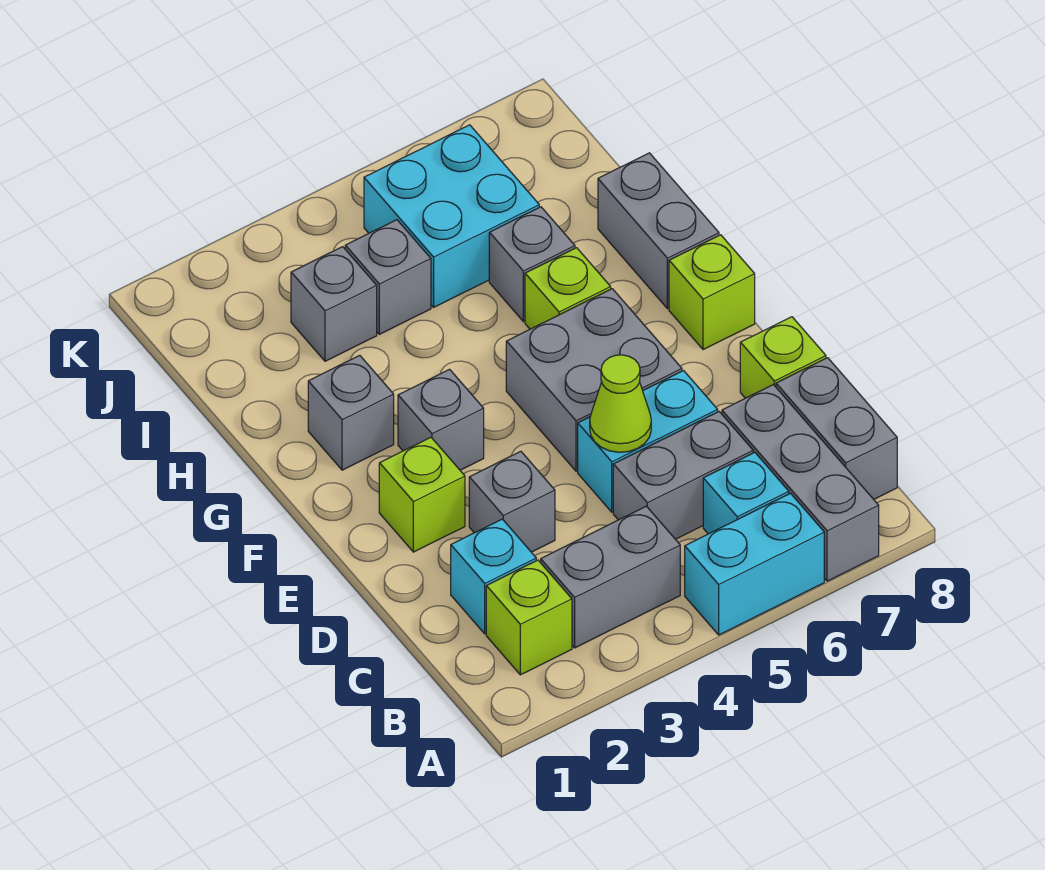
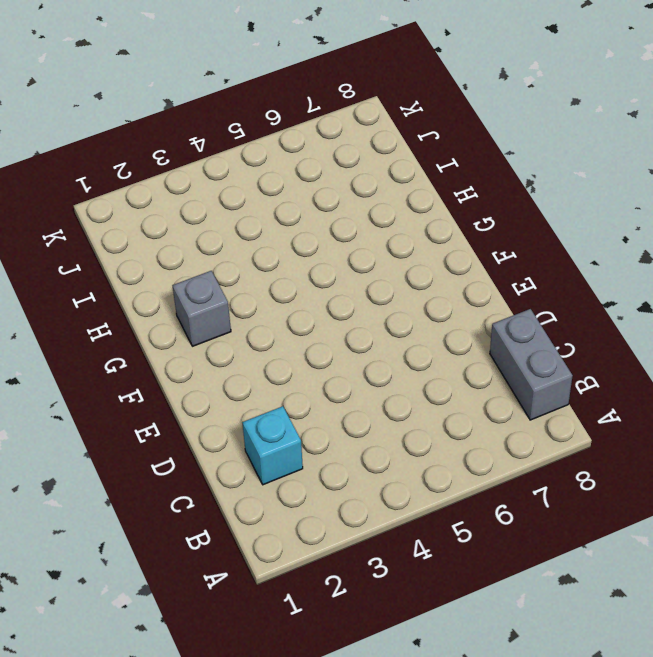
none -> cyan brick A5:A6 level 1
none -> grey brick A7:C7 level 1
none -> lime brick B2 level 1

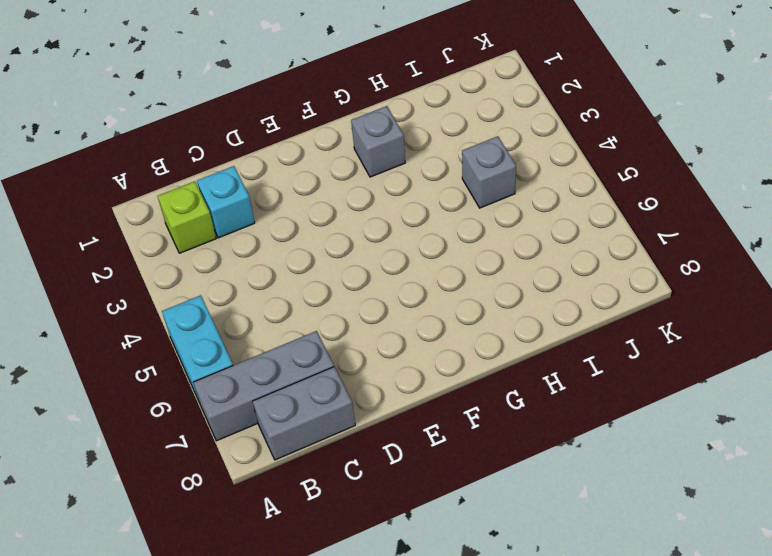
none -> grey brick B3:B4 level 1
none -> cyan brick B6 level 1
none -> grey brick C5:C6 level 1

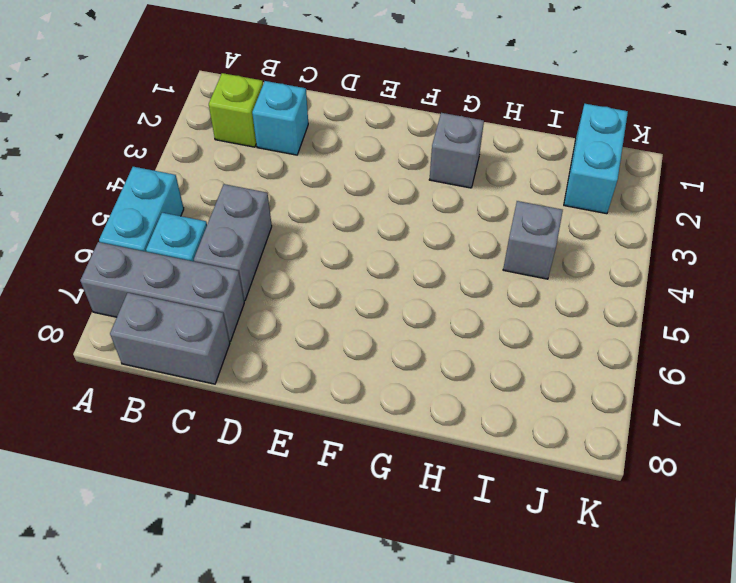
cyan brick J1:J2 level 1 -> cyan brick D5:D6 level 1
none -> grey brick B3:B4 level 1
none -> grey brick D3 level 1
none -> lime brick D8 level 1

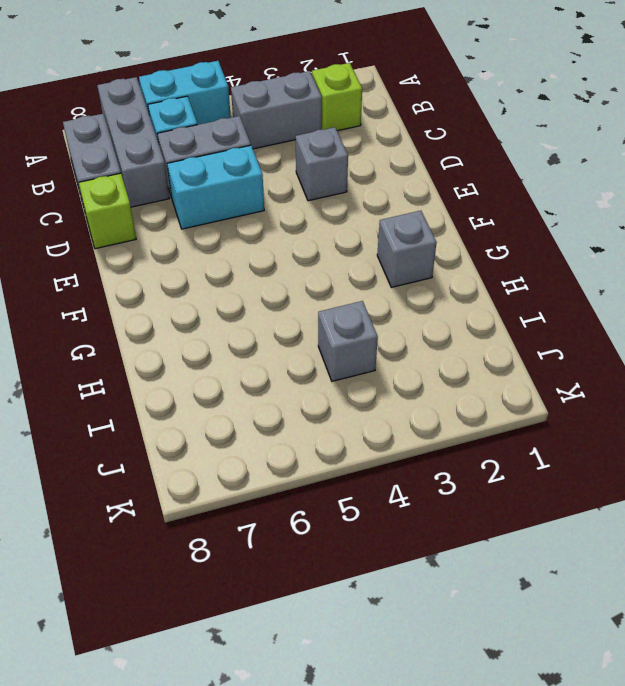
none -> cyan brick C2 level 1
none -> lime brick E2 level 1
none -> grey brick E5:F6 level 1

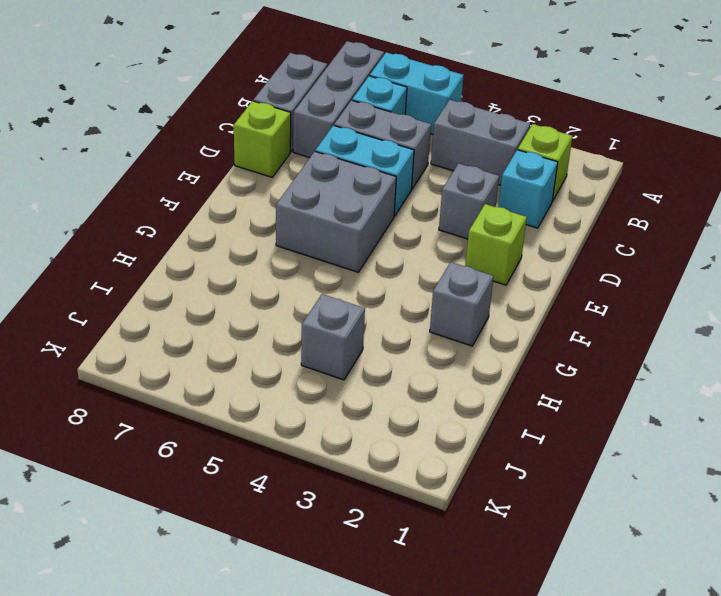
none -> grey brick F3 level 1
none -> lime brick F8 level 1
none -> lime brick G6 level 1

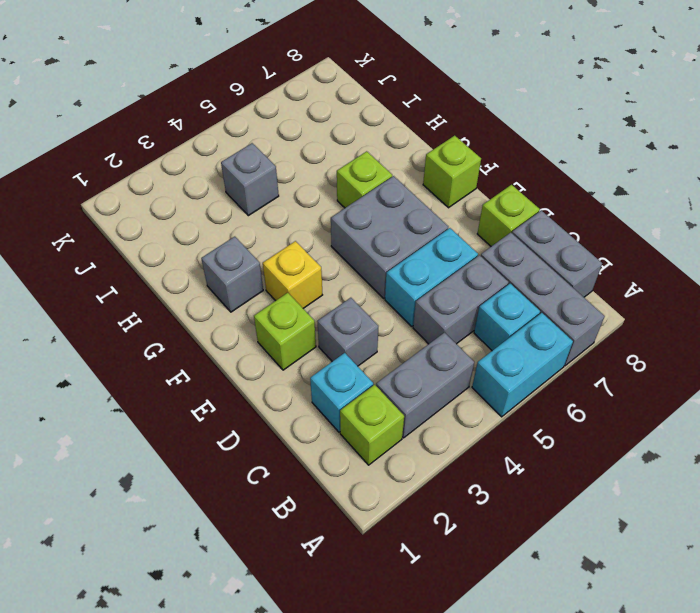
yellow brick F3 level 1 -> grey brick F3 level 1
none -> grey brick G8:H8 level 1
none -> grey brick H6 level 1
none -> grey brick I3 level 1

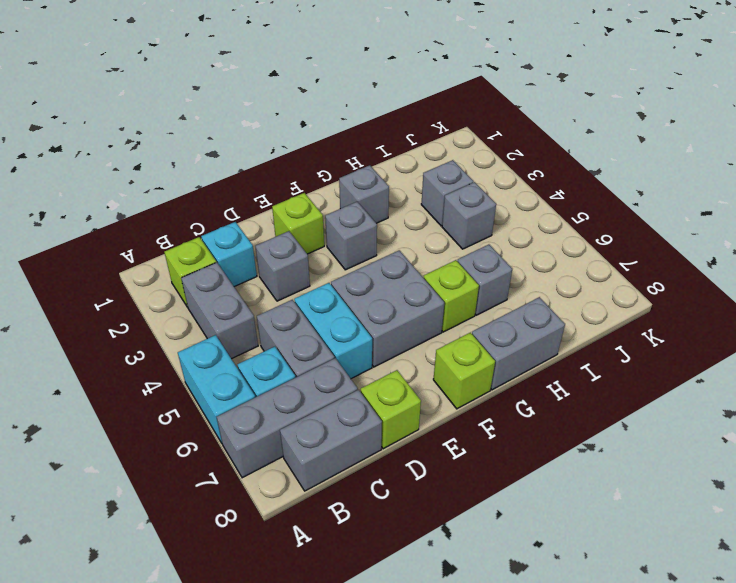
none -> cyan brick I5:J6 level 1
none -> lime cone D5 level 2

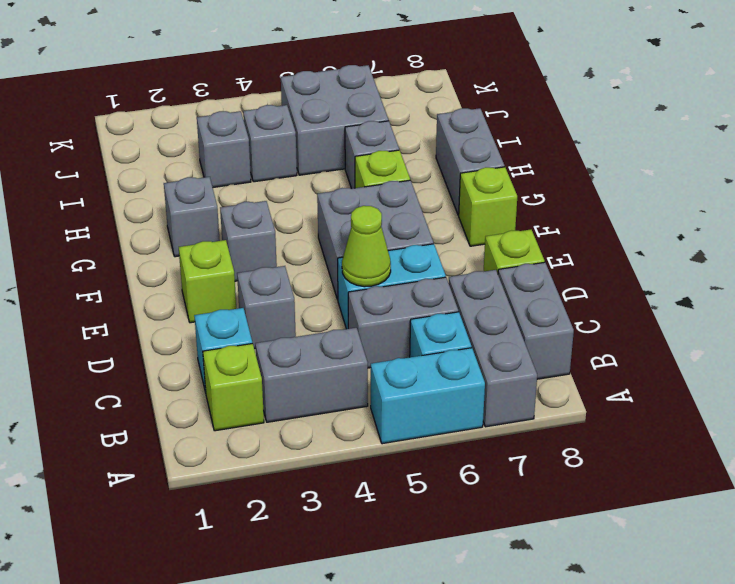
grey brick I5:J6 level 1 -> cyan brick I5:J6 level 1

